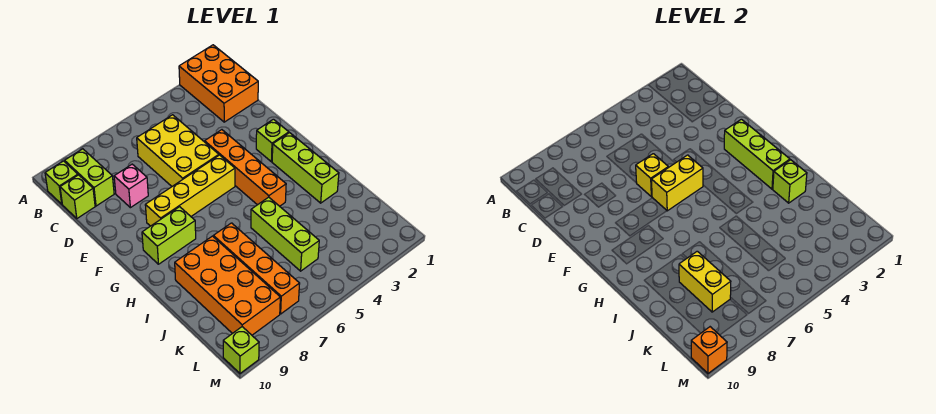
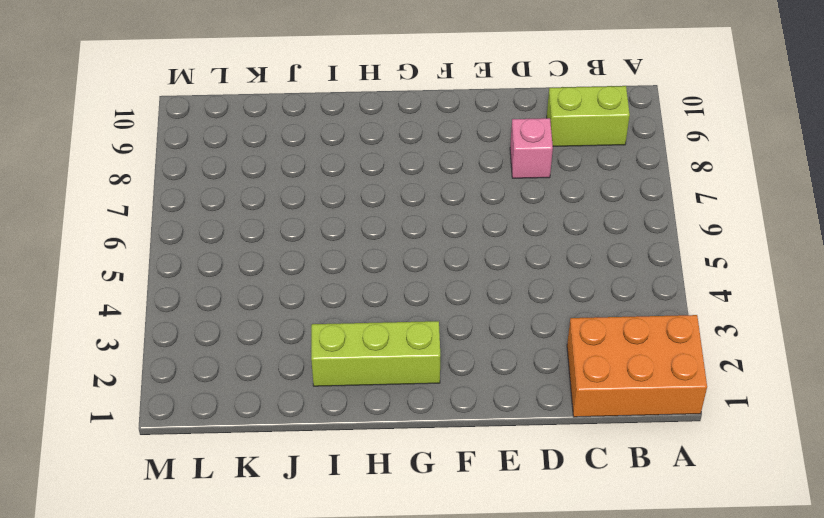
none -> lime brick B10 level 1
none -> yellow brick C5:E6 level 1
none -> lime brick C10 level 1

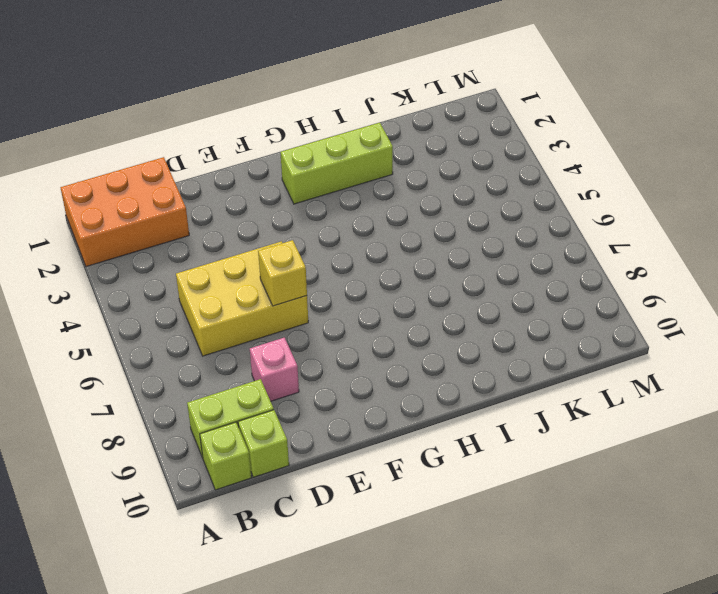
none -> orange brick E4:H4 level 1
none -> lime brick F2 level 1
none -> yellow brick F5:F8 level 1

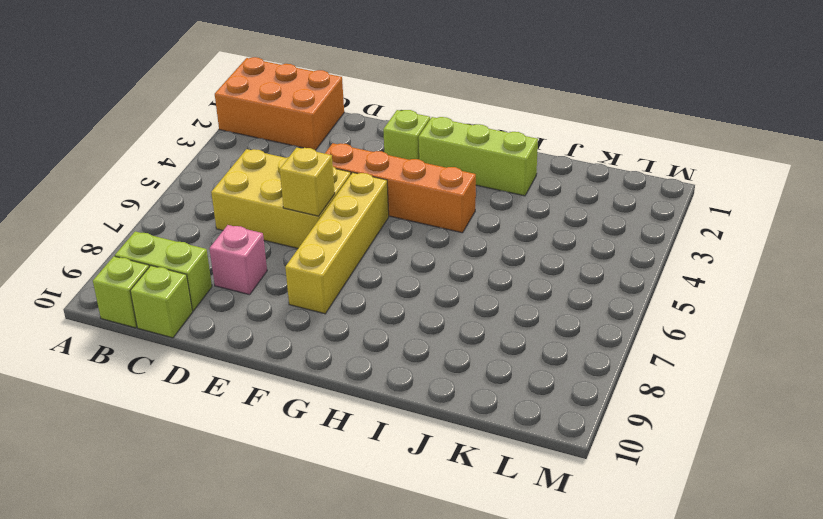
none -> lime brick G8:G9 level 1
none -> lime brick I5:K5 level 1
none -> orange brick I7:L7 level 1

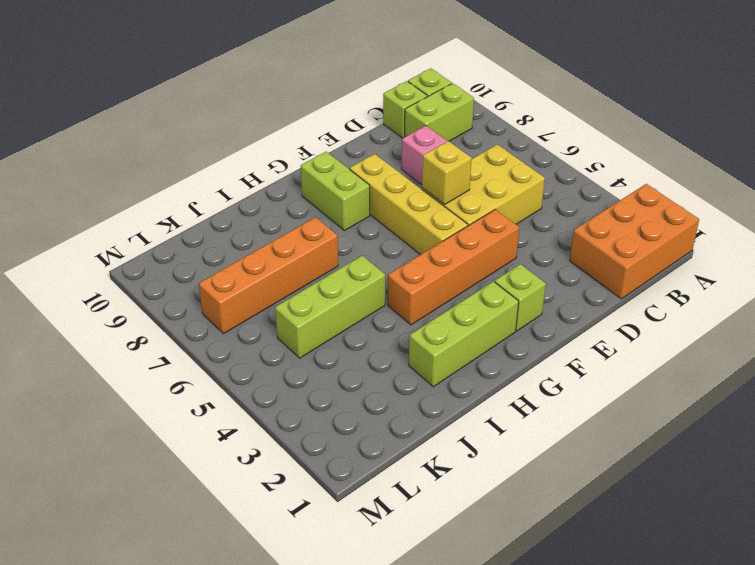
none -> orange brick I8:L9 level 1
none -> lime brick M10 level 1
none -> lime brick F2:H2 level 2

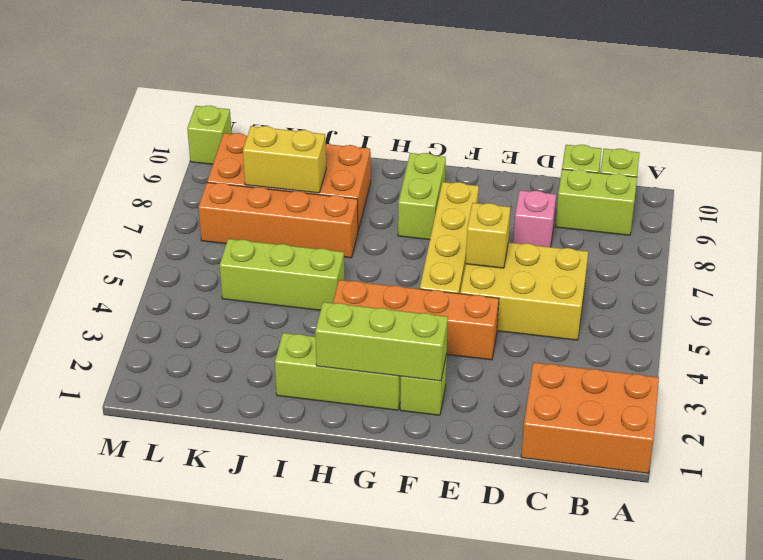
none -> yellow brick F5:F6 level 2
none -> lime brick I2 level 2
none -> orange brick M10 level 2

